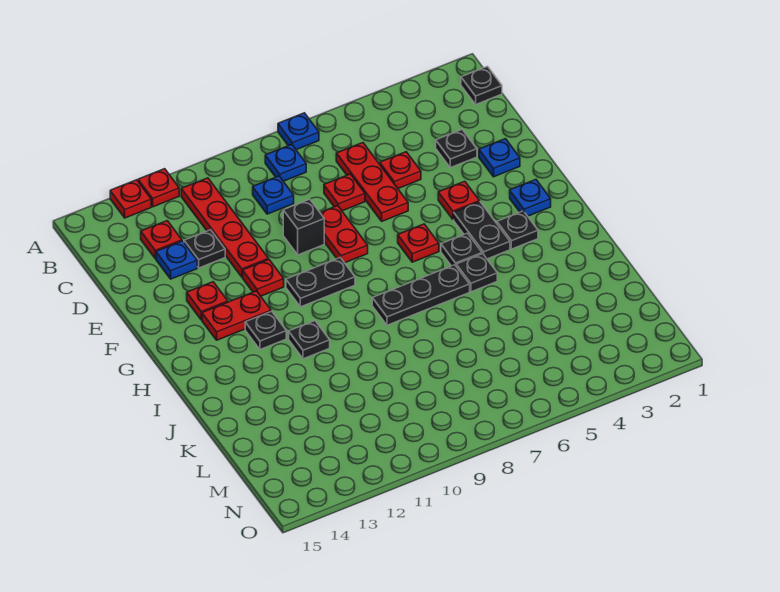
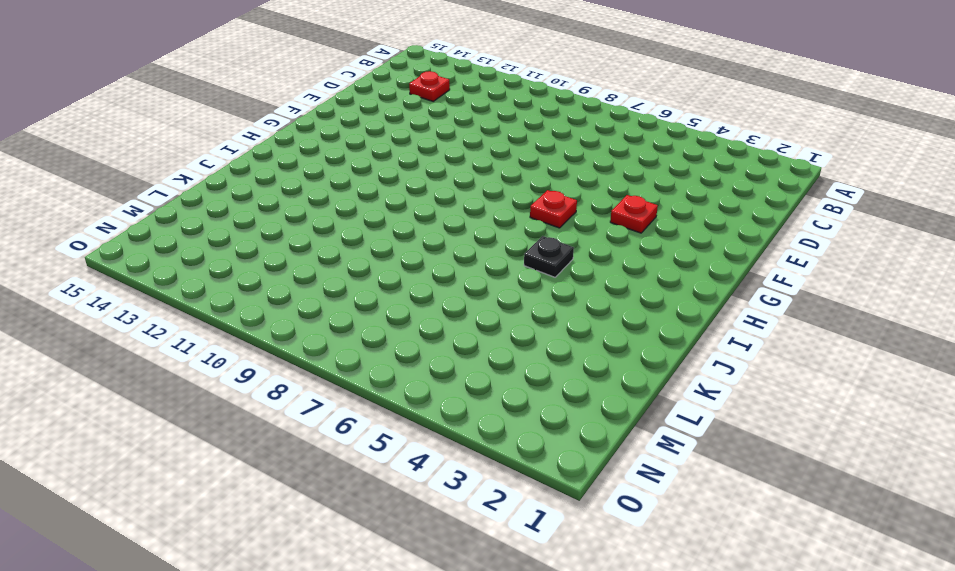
none -> blue plate A7 level 1
none -> red plate A12 level 1
none -> red plate A13 level 1
none -> black plate B1 level 1

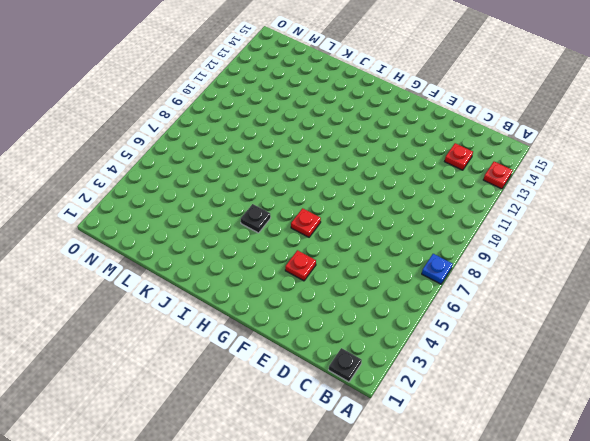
none -> red plate A12 level 1
none -> blue plate B8 level 1
none -> red plate B11:E11 level 1
none -> red plate C6:E6 level 1

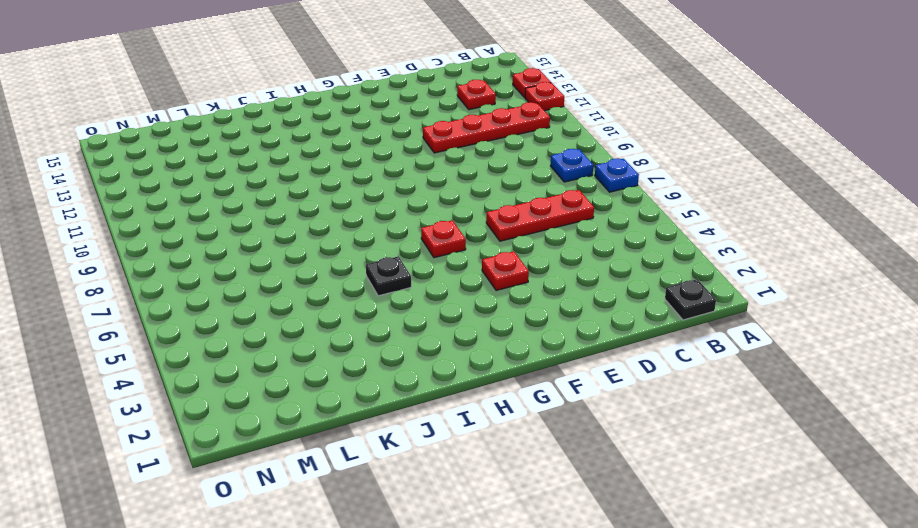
none -> blue plate C9 level 1
none -> black plate D3 level 1
none -> red plate D5 level 1
none -> red plate D7 level 1

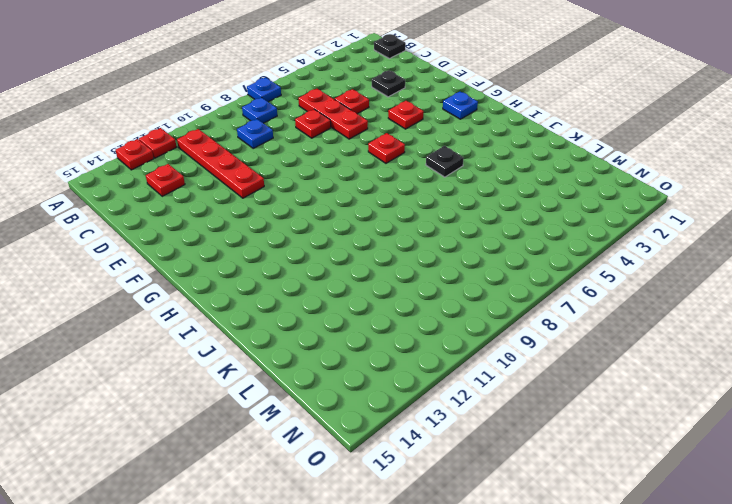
none -> black plate D12 level 1
none -> blue plate D13 level 1
none -> blue plate E2 level 1
none -> red plate E8:F8 level 1

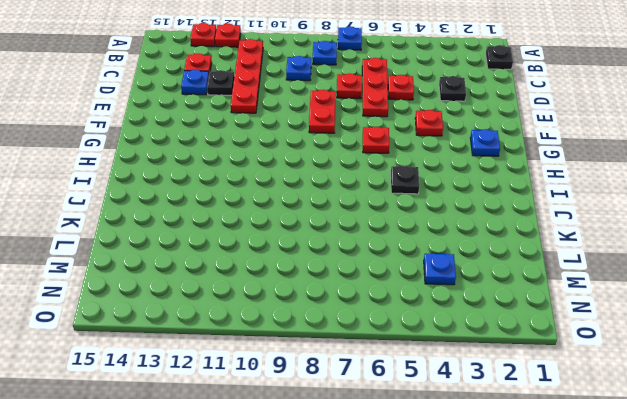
blue plate M4 level 1 -> blue plate E2 level 1
none -> black brick E9 level 1
none -> red plate F11 level 1
none -> red plate F13 level 1
none -> black plate G4:H4 level 1

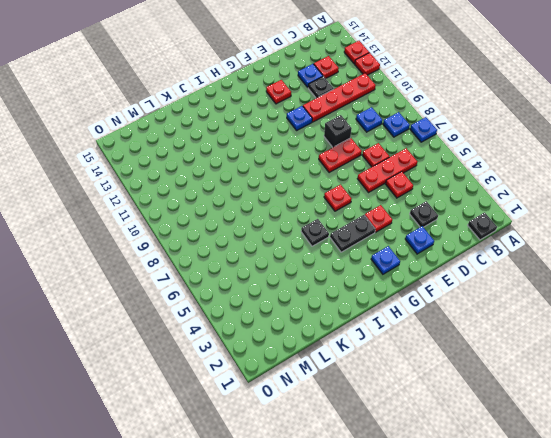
blue plate F11 level 1 -> red plate F11 level 1
none -> black plate G9:G10 level 1
none -> red plate G12:G13 level 1
none -> black plate H3 level 1
none -> black plate H5 level 1

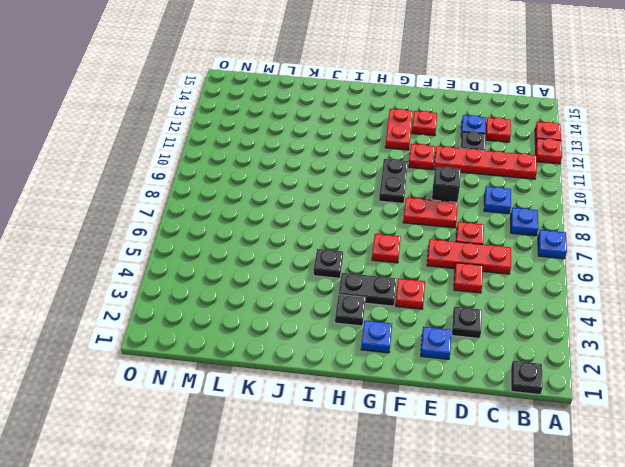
none -> black plate H5 level 1
none -> black plate H12 level 1
none -> black plate I6:I8 level 1
none -> black plate I11 level 1

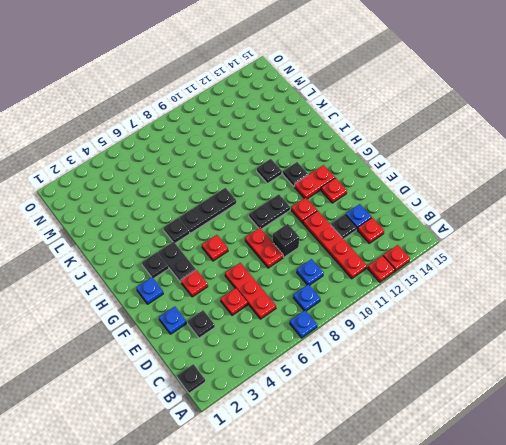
none -> red plate D7 level 1
none -> black plate H5 level 1

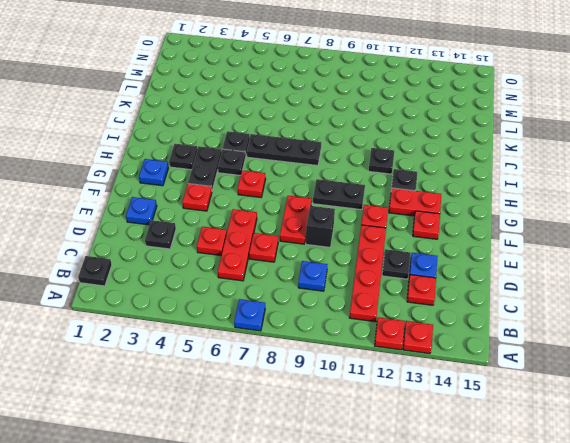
none -> blue plate B8 level 1

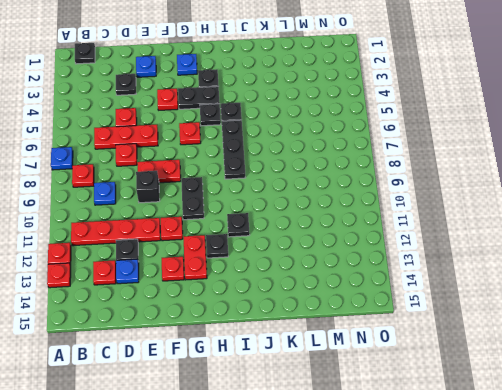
red plate B8 level 1 -> blue plate B8 level 1

